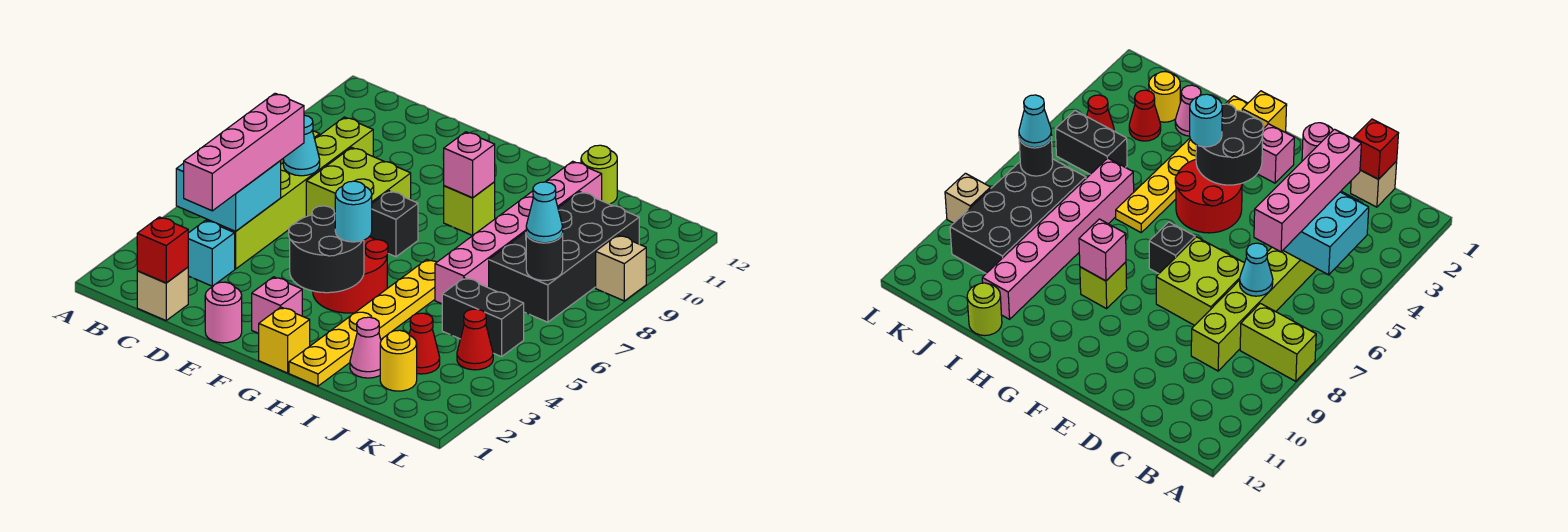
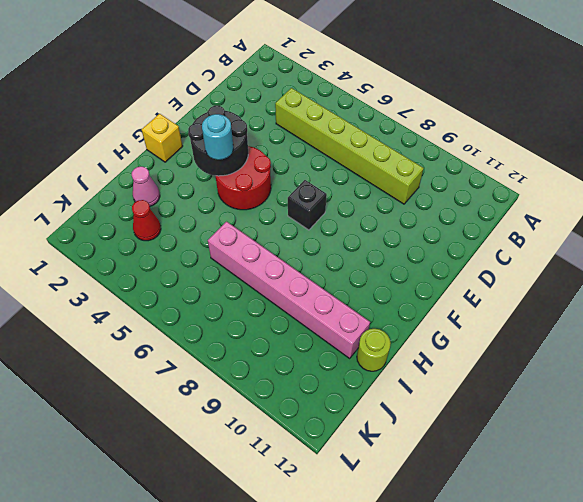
none -> lime brick A8:B8 level 1
none -> tan brick C1 level 1
none -> cyan brick C3 level 1
none -> lime brick D7:E8 level 1

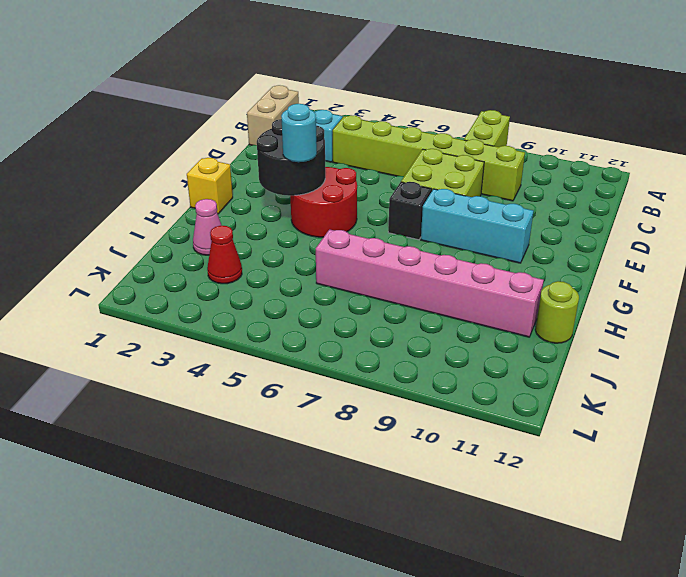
tan brick B1:C1 level 1 -> tan brick C1 level 1
cyan brick F8:F10 level 1 -> none
none -> pink round brick E1 level 1
none -> pink brick F2 level 1
none -> lime brick G9 level 1
none -> yellow plate H1:H6 level 1

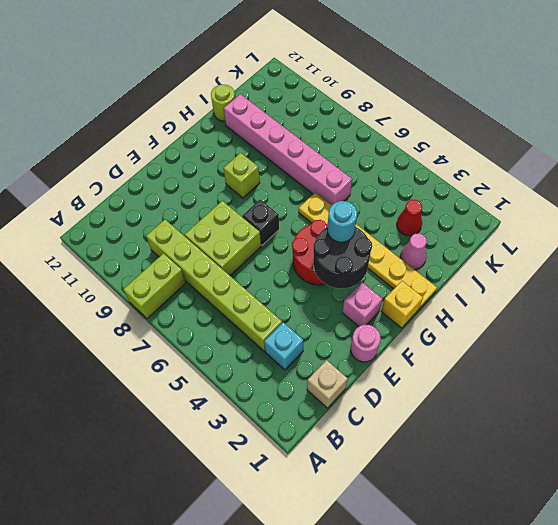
none -> yellow round brick J2 level 1
none -> black brick J5:K5 level 1
none -> black brick J7:K10 level 1
none -> red cone K4 level 1

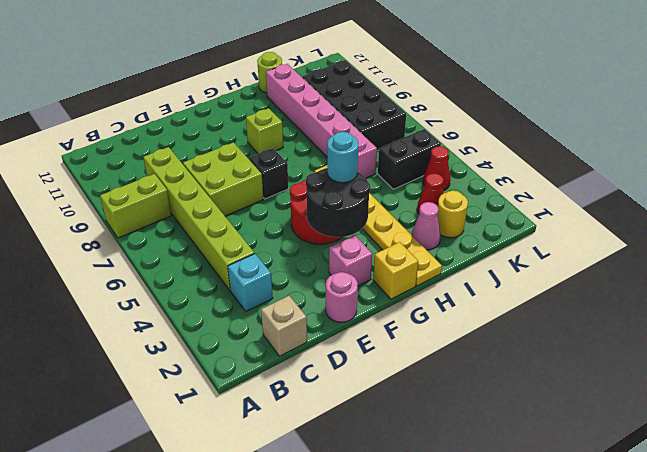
none -> tan brick L9 level 1
none -> cyan brick B4:C5 level 2
none -> red brick C1 level 2
none -> cyan cone C7 level 2

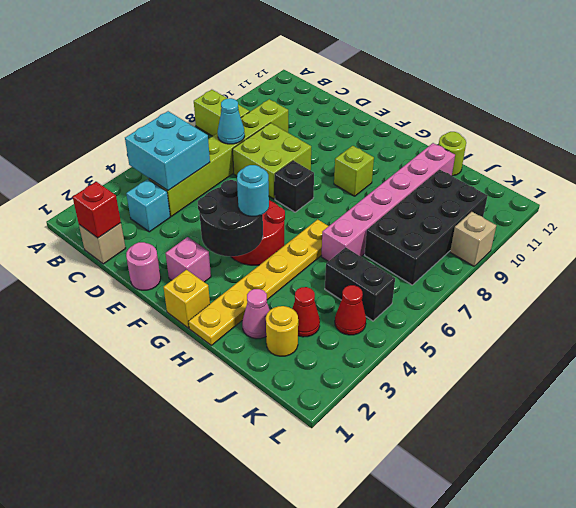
none -> pink brick G9 level 2
none -> black round brick K7 level 2
none -> pink brick C3:C6 level 3
none -> cyan cone K7 level 3

